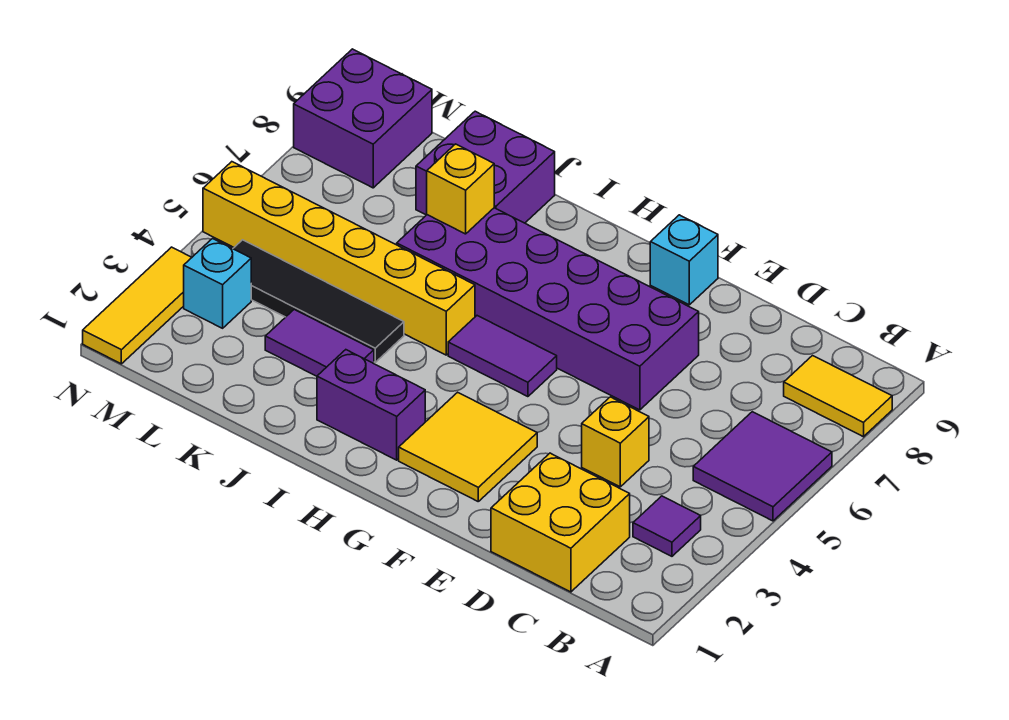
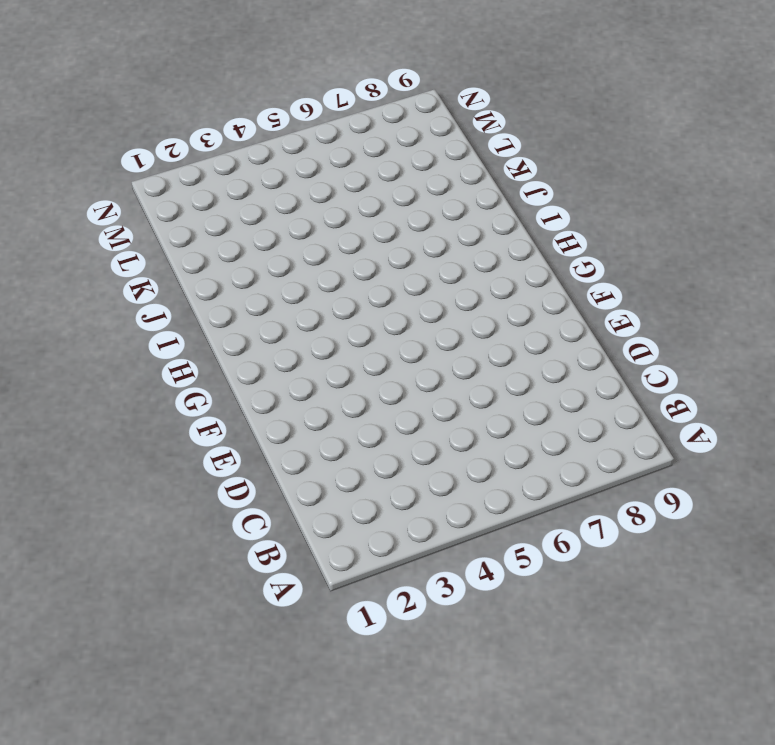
none -> purple tile A5:B6 level 1
none -> yellow tile A8:B8 level 1
none -> purple tile B3 level 1

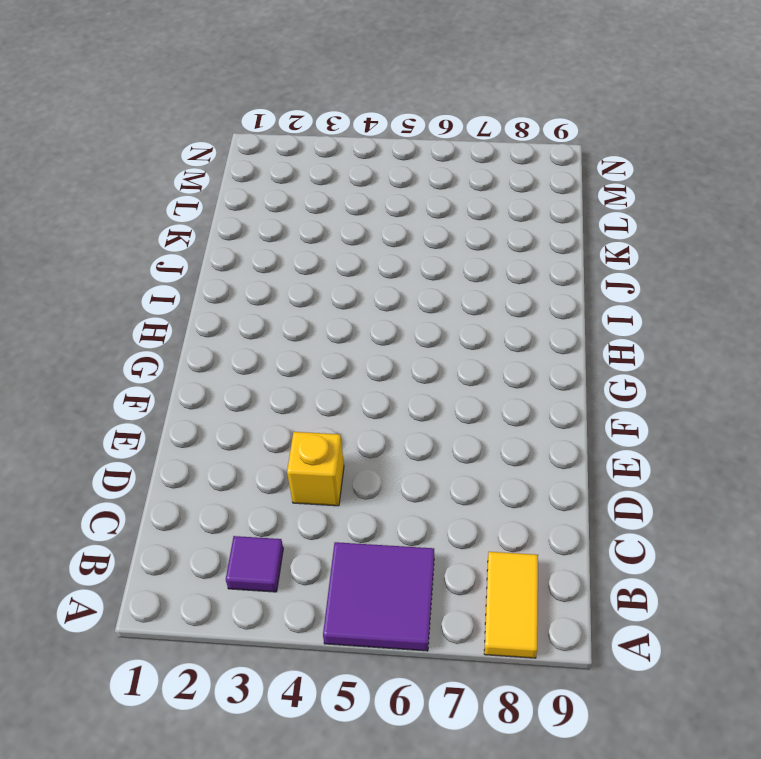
none -> yellow brick C1:D2 level 1
none -> purple brick E6:J7 level 1
none -> yellow tile F2:G3 level 1

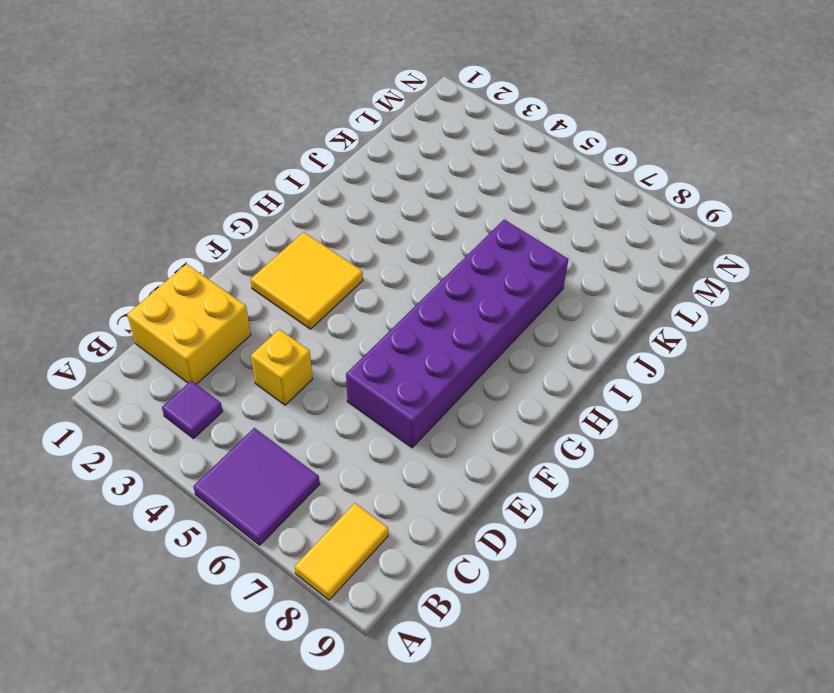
none -> cyan brick F9 level 1
none -> purple tile G5:H5 level 1
none -> purple brick H2:I2 level 1

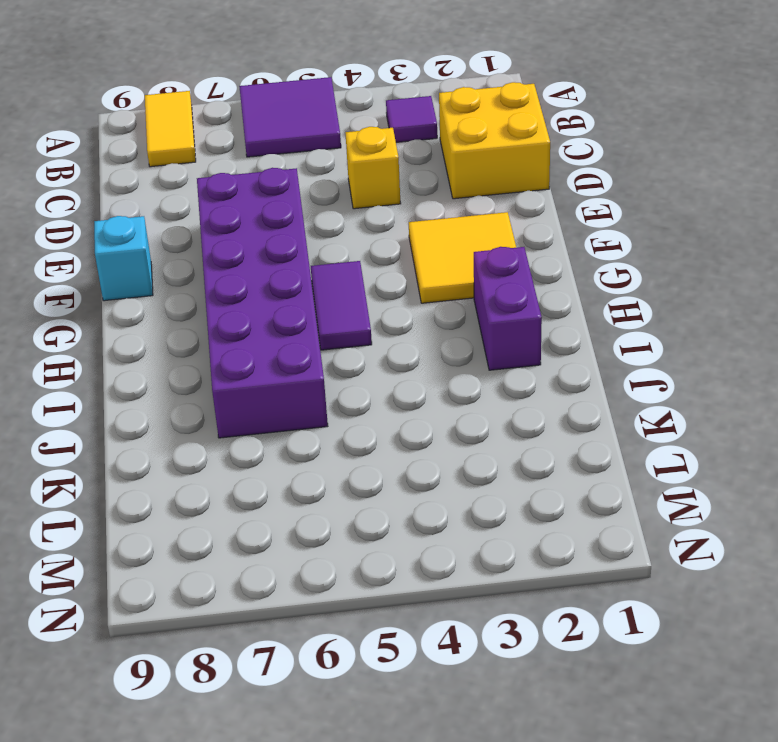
none -> yellow brick I5:N5 level 1
none -> purple tile J3:K3 level 1
none -> black tile J4:M4 level 1

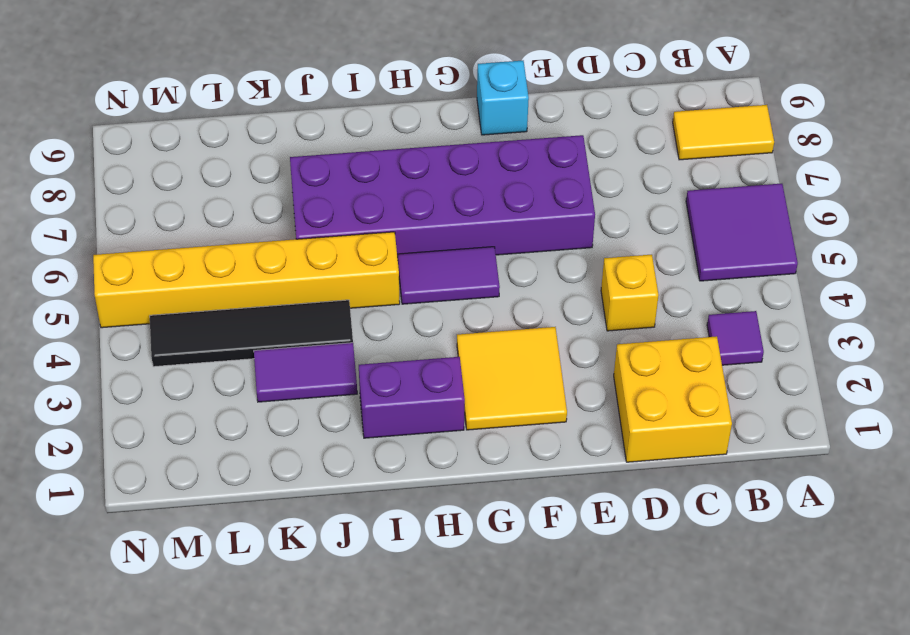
none -> purple brick J8:K9 level 1
none -> cyan brick M3 level 1
none -> purple brick M8:N9 level 1

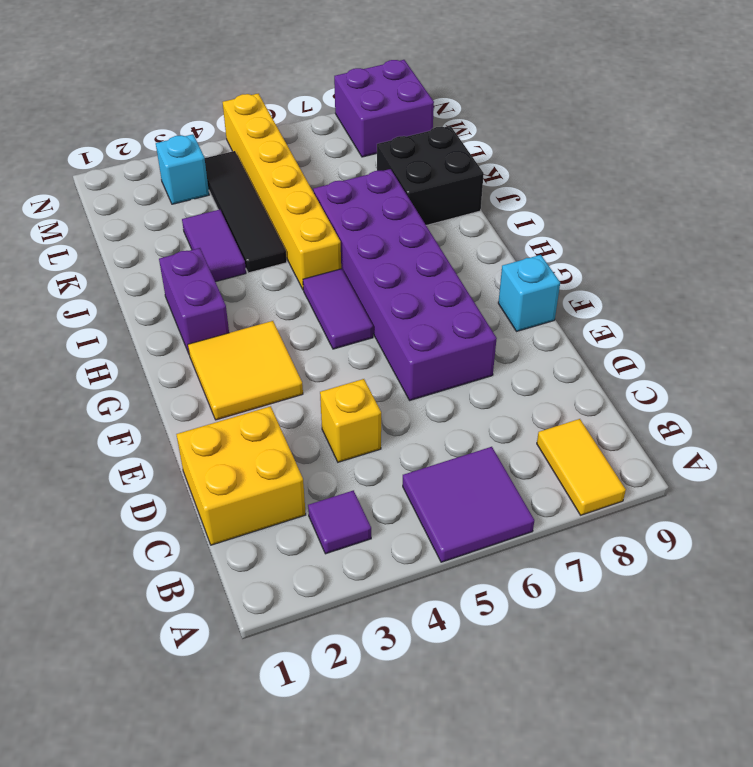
black brick J8:K9 level 1 -> purple brick J8:K9 level 1
none -> yellow tile N1:N3 level 1
none -> yellow brick J7 level 2

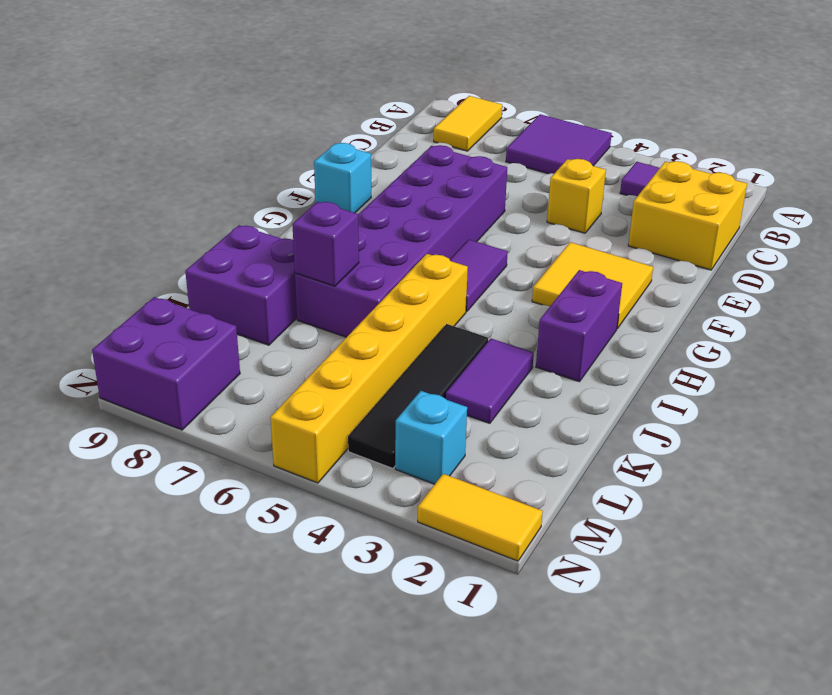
purple brick J7 level 2 -> yellow brick J7 level 2
yellow tile N1:N2 level 1 -> yellow tile N1:N3 level 1

